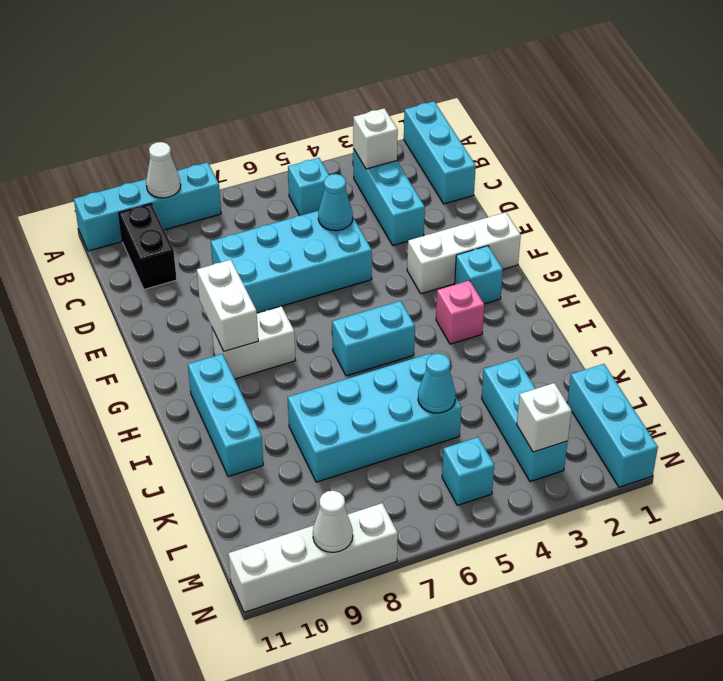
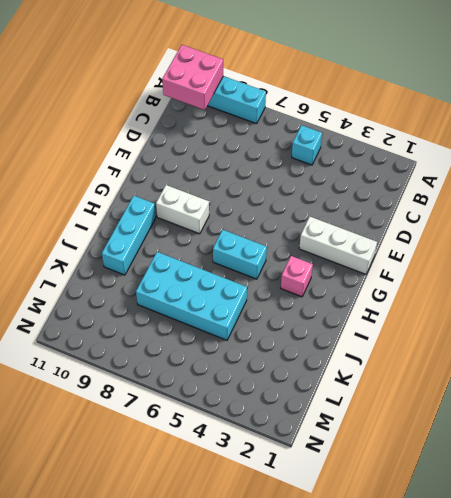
pink brick A10:B11 level 2 -> none
none -> cyan brick A1:C1 level 1
none -> cyan brick B3:D3 level 1
none -> black brick B10:C10 level 1

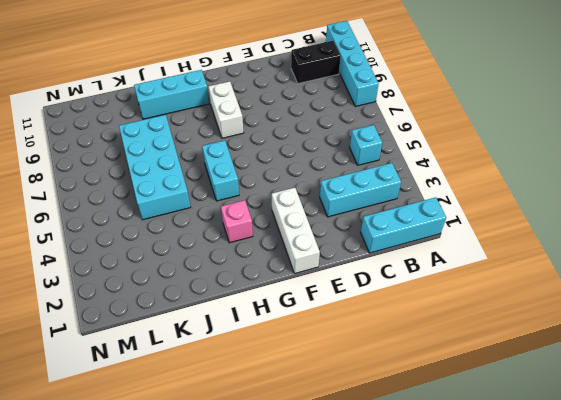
none -> cyan brick D5:E8 level 1
none -> cyan brick G2 level 1
none -> cyan brick K3:M3 level 1

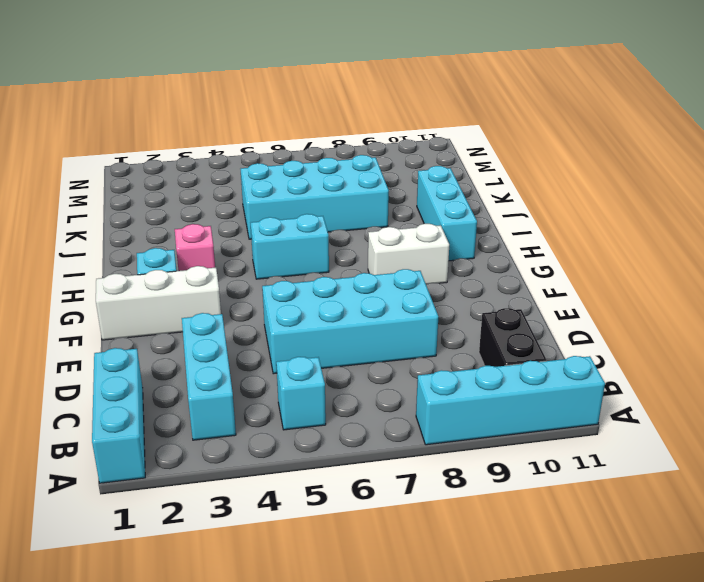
none -> cyan brick K3:M3 level 1
none -> cyan brick L1:N1 level 1
none -> cyan brick M5 level 1

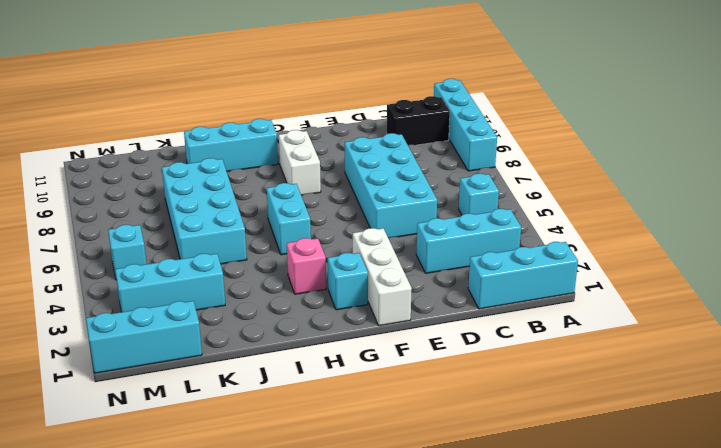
none -> white brick N8:N11 level 1
none -> white cone A9 level 2
none -> white brick B3 level 2

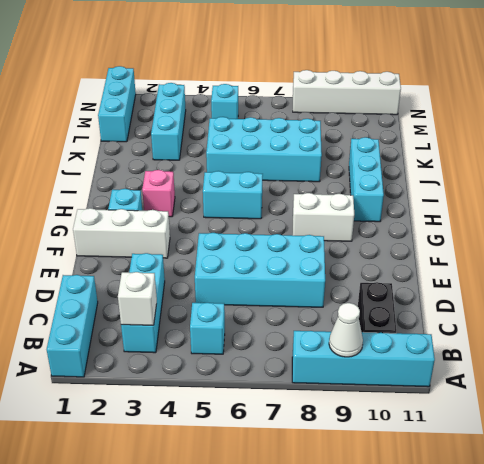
none -> cyan cone D5 level 2
none -> white brick F9:G9 level 2
none -> cyan cone K5 level 2

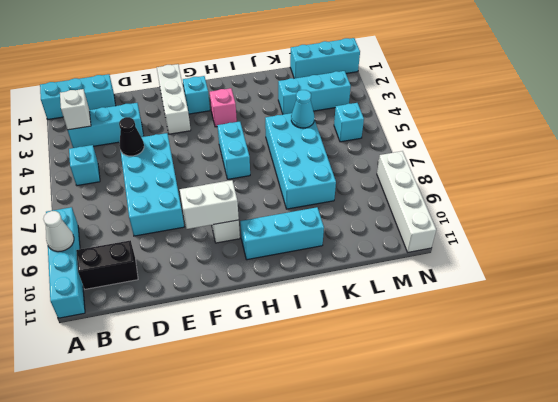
black cone D5 level 2 -> cyan cone D5 level 2
none -> white brick M3 level 2
none -> white cone N9 level 2

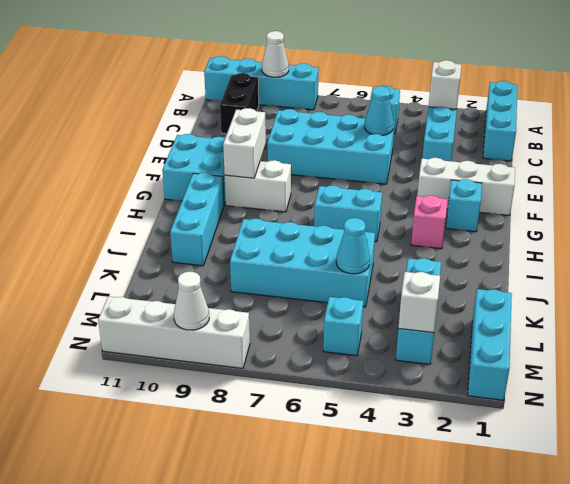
cyan brick F10:G11 level 1 -> none

